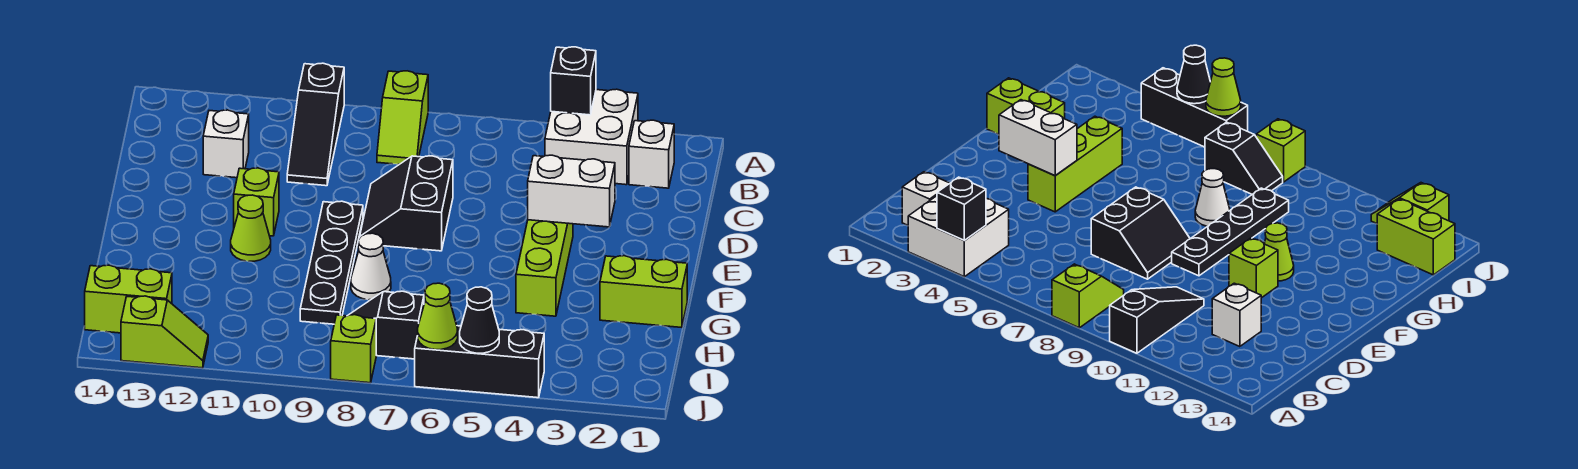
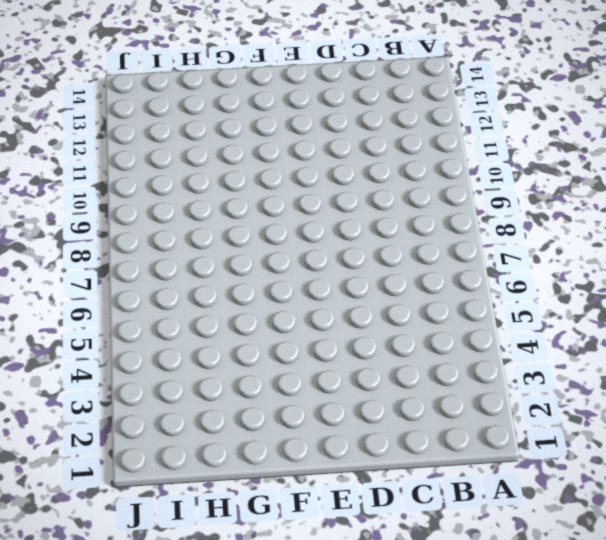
none -> white brick A3:B4 level 1
none -> lime slope A8:B8 level 1 top A
none -> black slope A10:C10 level 1 top A

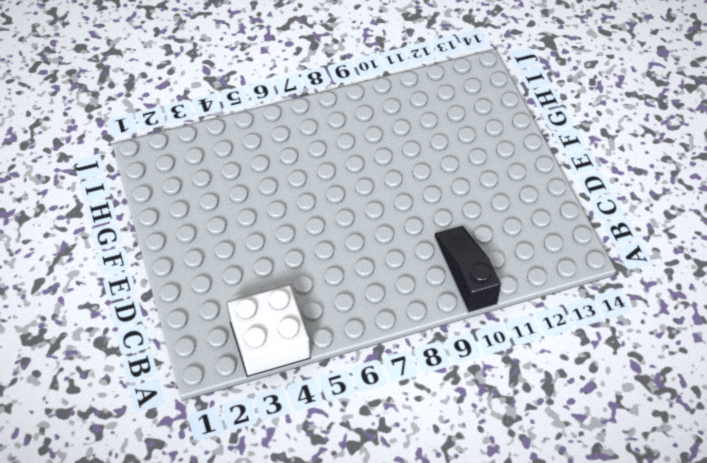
none -> lime slope A8:B8 level 1 top A
none -> white brick B2 level 1
none -> white brick C12 level 1

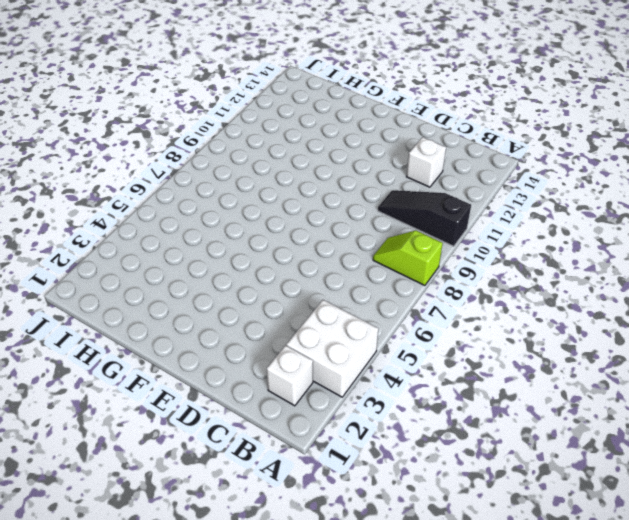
none -> black slope D7:E8 level 1 top 7
none -> lime brick E4:G4 level 1
none -> black plate E9:H9 level 1

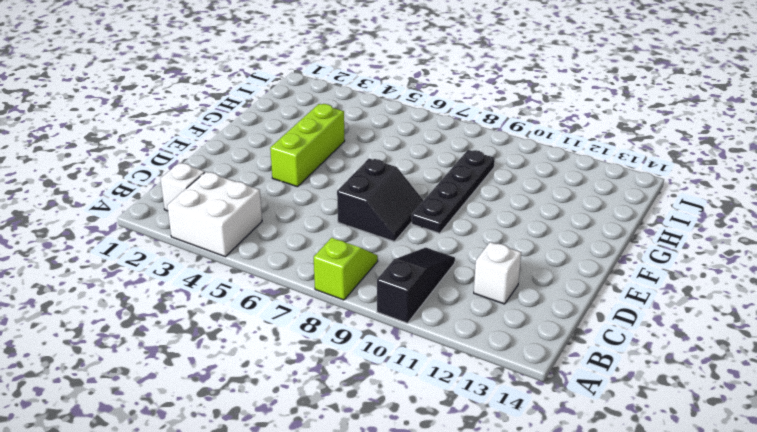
none -> lime brick E11 level 1
none -> lime cone F11 level 1
none -> lime brick G1:G2 level 1

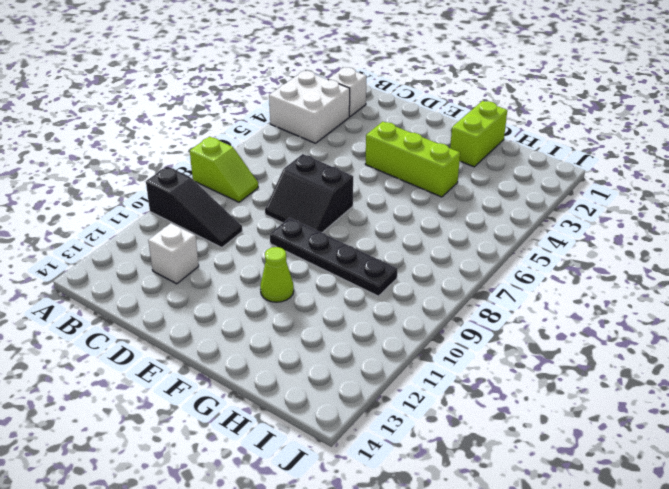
none -> lime brick E11 level 1
none -> white cone G8 level 1
none -> black slope I7:I8 level 1 top 7

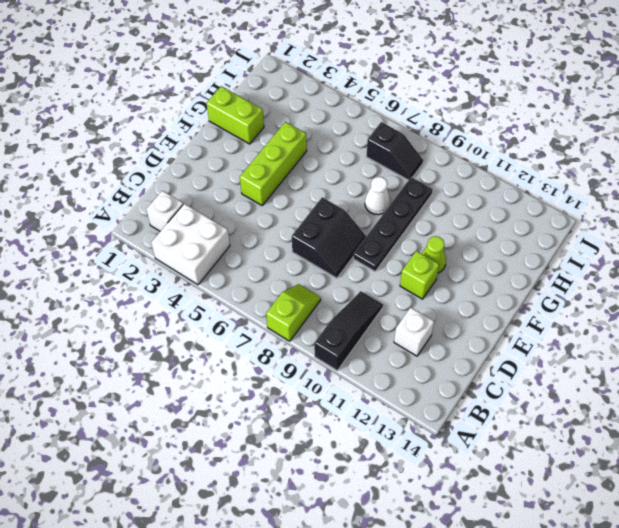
none -> lime brick I13:I14 level 1
none -> black brick J4:J6 level 1
none -> lime brick J8 level 1

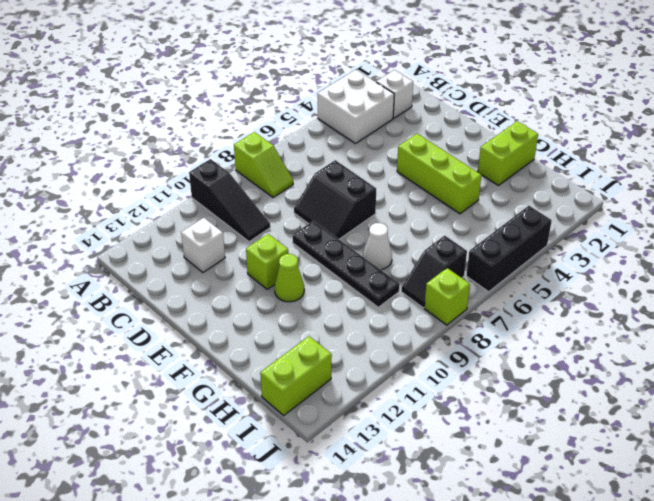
none -> lime slope J12:J13 level 1 top 13
none -> black brick A4 level 2
none -> white brick E3:E4 level 2

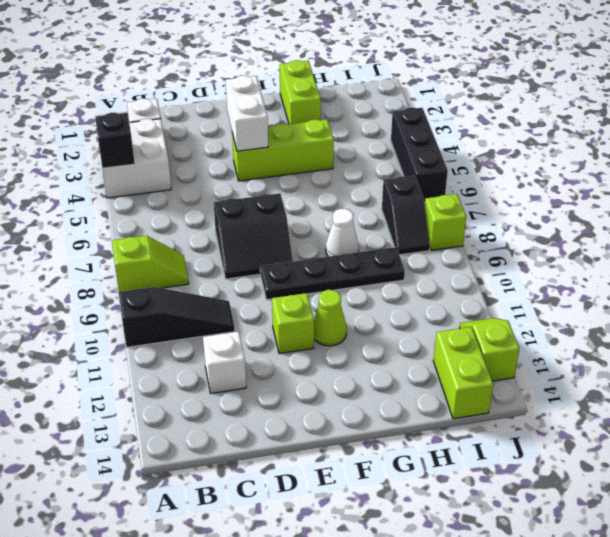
none -> black cone J5 level 2
none -> lime cone J6 level 2

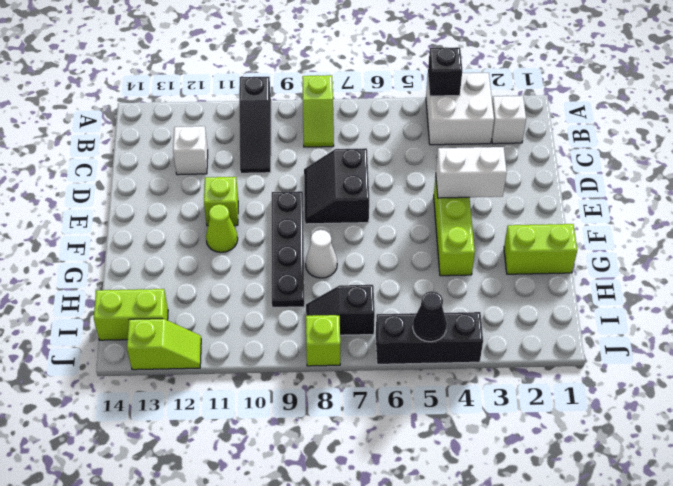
none -> lime cone J6 level 2

